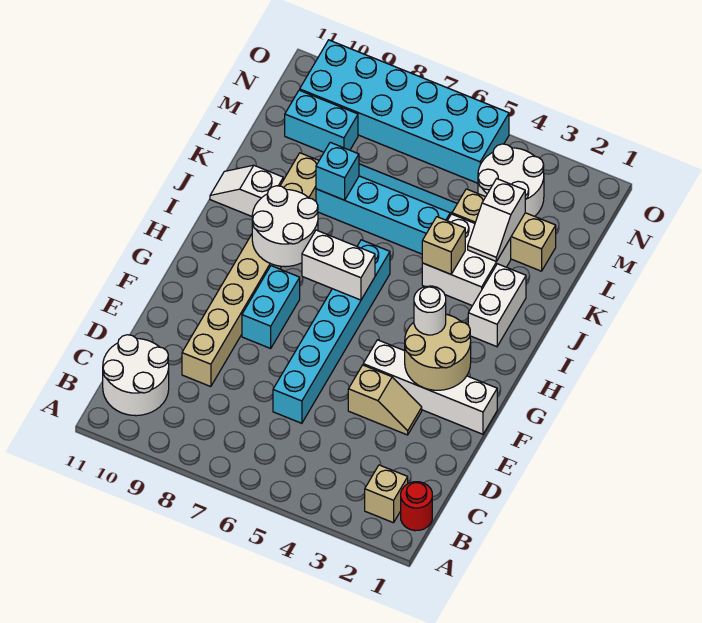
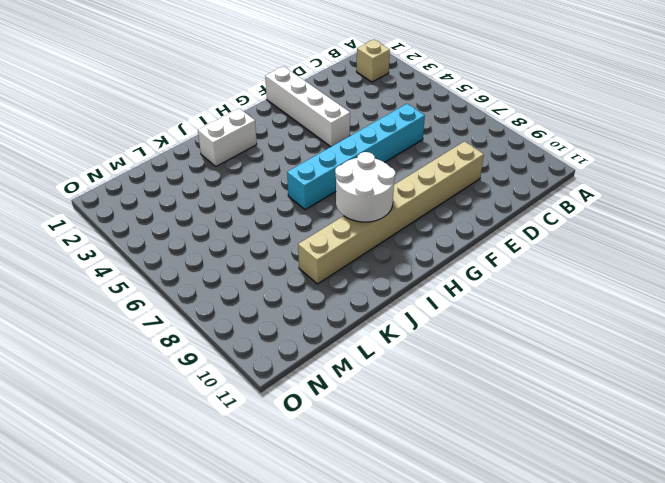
none -> red round brick B1 level 1
none -> white round brick B10:C11 level 1
none -> tan slope E3:E4 level 1 top 4

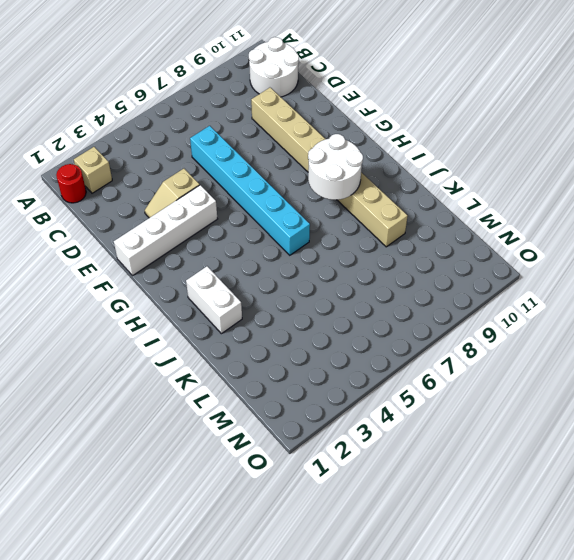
none -> cyan brick F8:G8 level 1
none -> white brick J3:K4 level 1
none -> white slope J10:J11 level 1 top 10

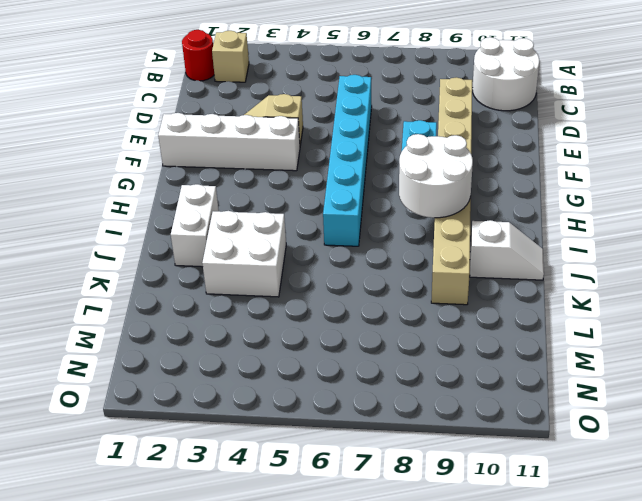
none -> cyan slope K5:L8 level 1 top K
none -> tan brick L2:L4 level 1
none -> white round brick M3:N4 level 1

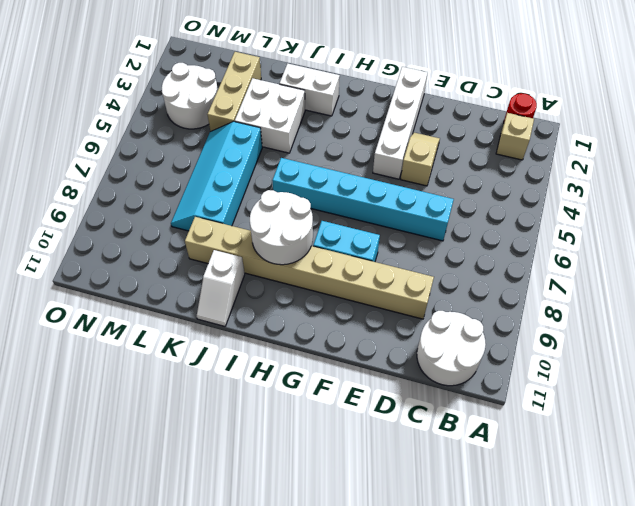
none -> cyan brick M9:M10 level 1
none -> cyan brick N5:O10 level 1
none -> tan round brick F2:G3 level 2

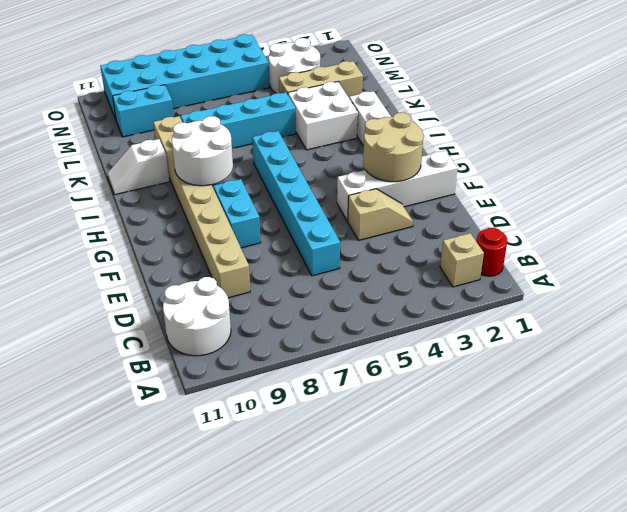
none -> white brick H6:H7 level 2
none -> tan brick J4 level 2
none -> white slope K3:L3 level 2 top L

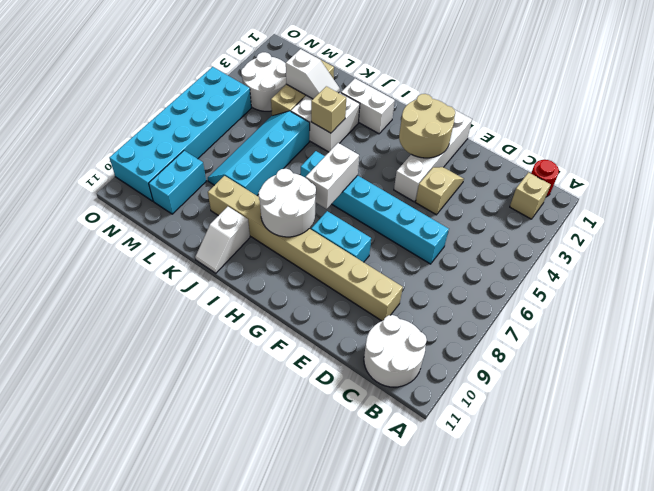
none -> cyan brick K8 level 2
none -> white round brick G3 level 3

